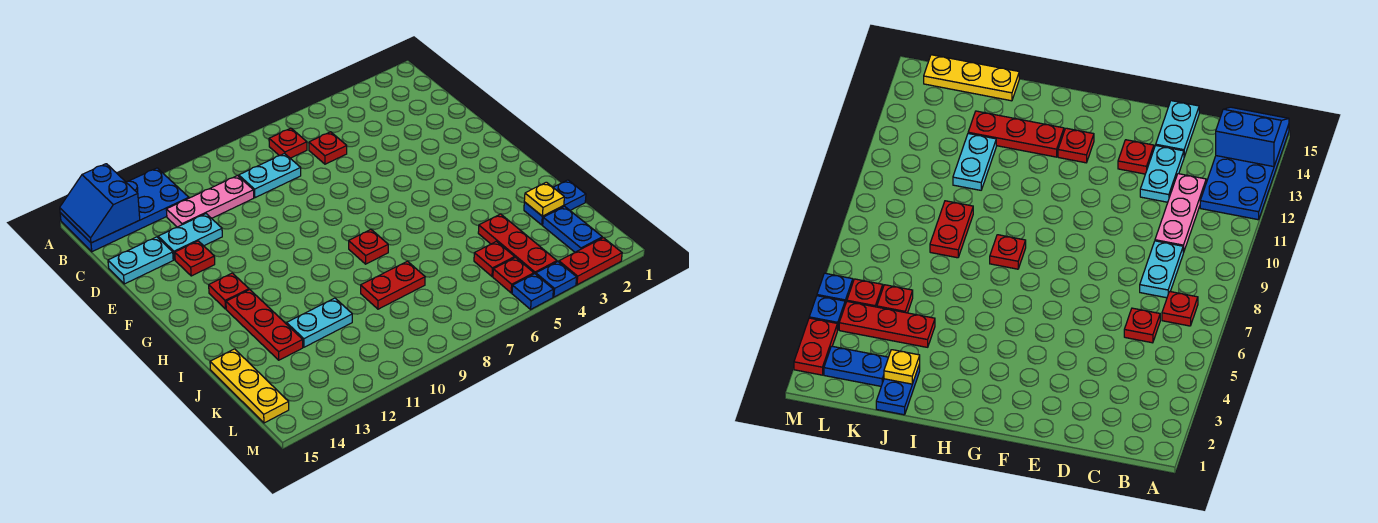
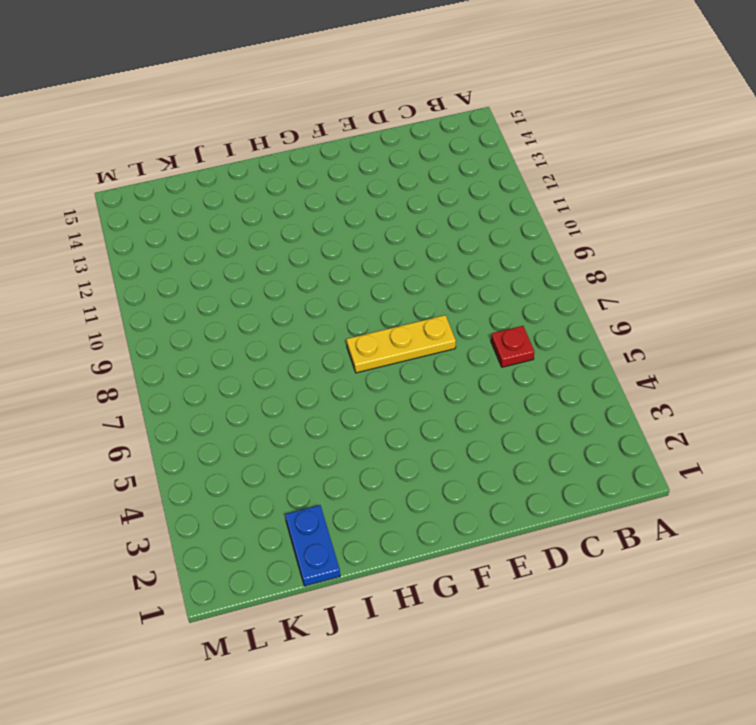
yellow plate E7:G7 level 1 -> yellow plate J15:L15 level 1
none -> blue plate A12:B15 level 1
none -> red plate B7 level 1
none -> cyan plate C8:C9 level 1

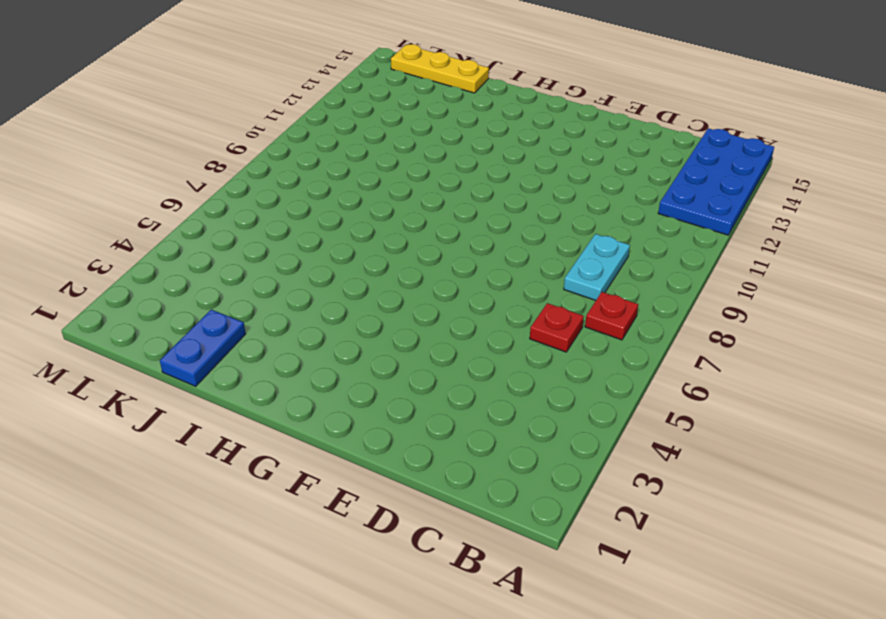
none -> pink plate C10:C12 level 1
none -> cyan plate D12:D13 level 1
none -> cyan plate D14:D15 level 1

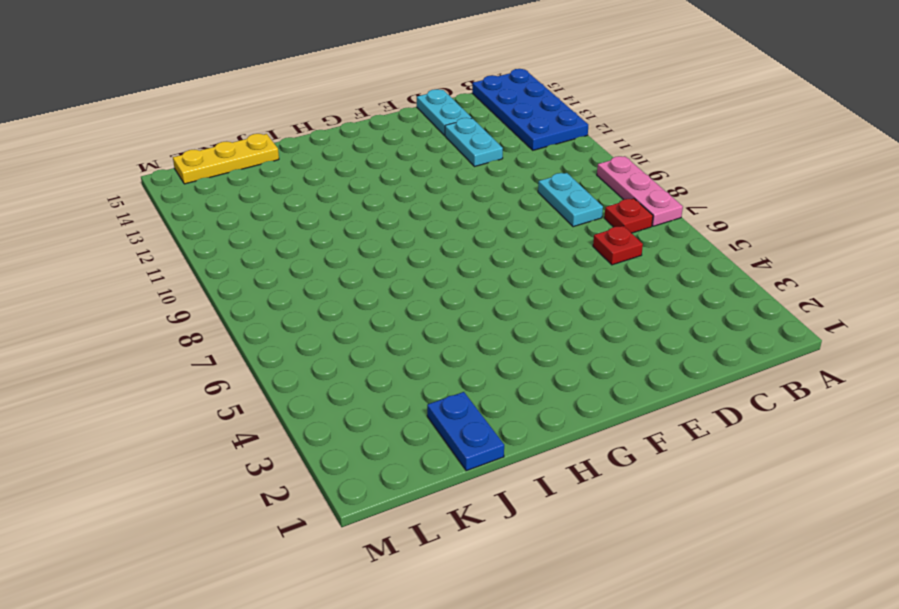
pink plate A7:A9 level 1 -> pink plate C10:C12 level 1
none -> red plate E13 level 1
none -> red plate G13 level 1
none -> red plate H8 level 1

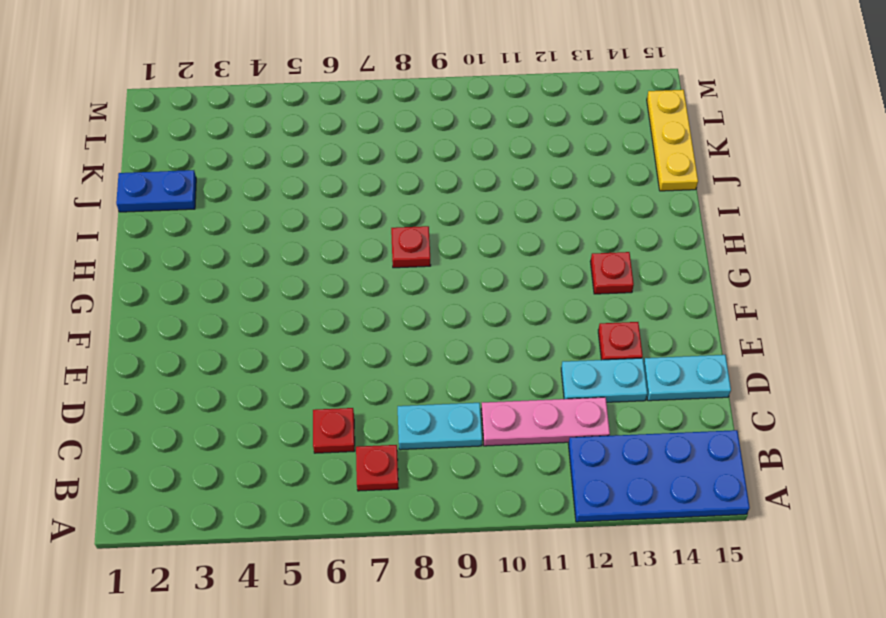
none -> red plate H13:J13 level 1
none -> red plate J4:L4 level 1
none -> red plate J8:J9 level 1

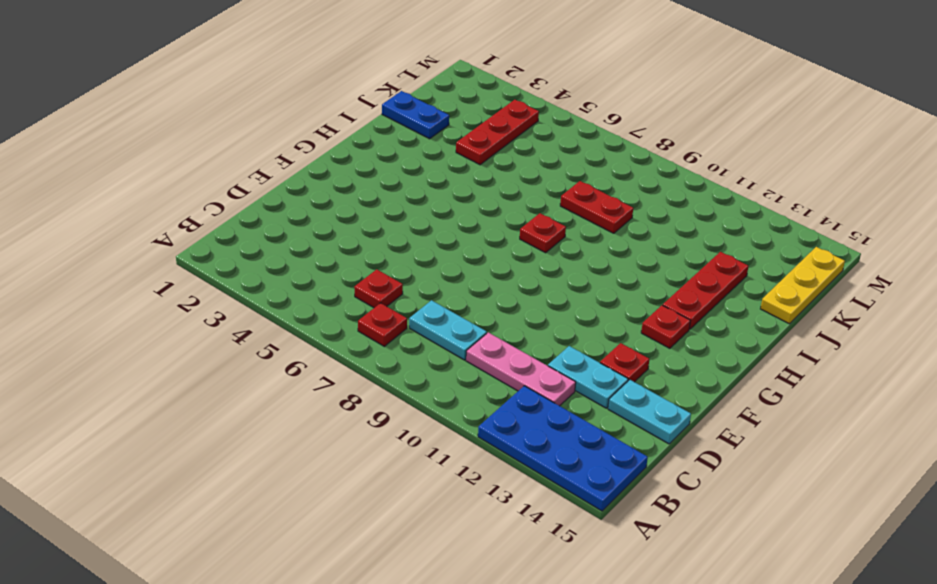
none -> cyan plate J11:J12 level 1
none -> blue plate K2:L2 level 1
none -> red plate K5 level 1

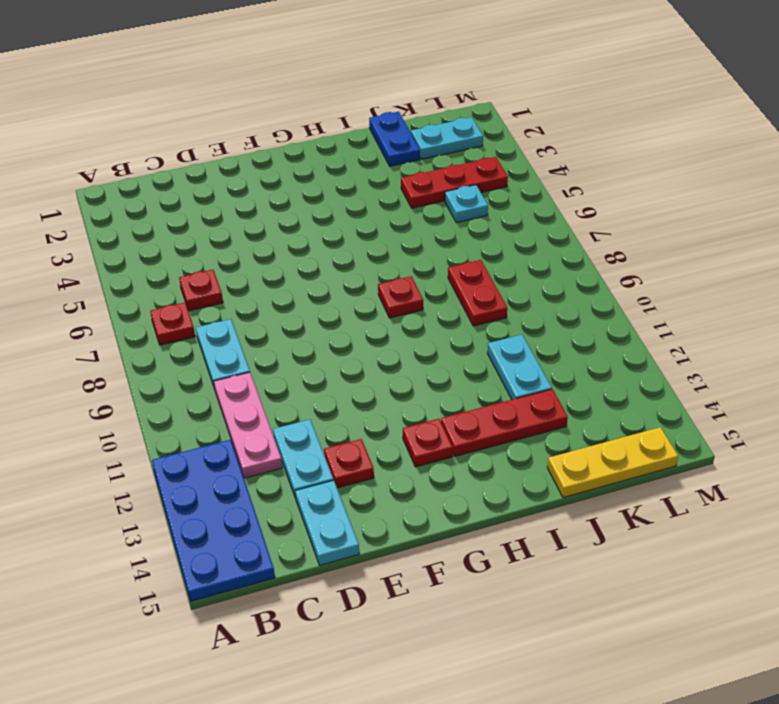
cyan plate K2:L2 level 1 -> blue plate K2:L2 level 1
cyan plate K5 level 1 -> red plate K5 level 1
none -> red plate L5 level 1
none -> red plate M2:M3 level 1
none -> blue plate M4 level 1

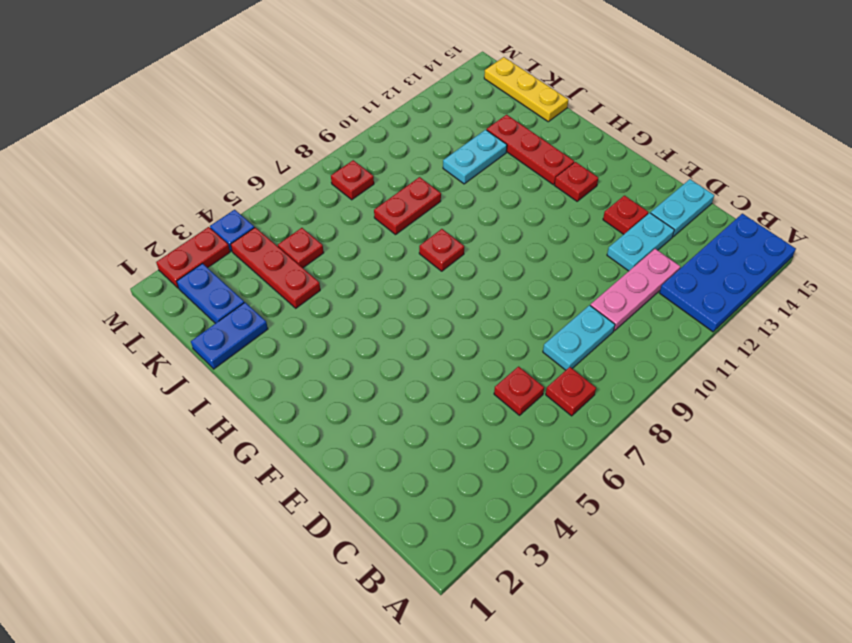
red plate L8 level 1 -> red plate L5 level 1
none -> blue plate M5 level 1
none -> blue slope A14:B15 level 2 top 14
none -> yellow plate J2 level 2

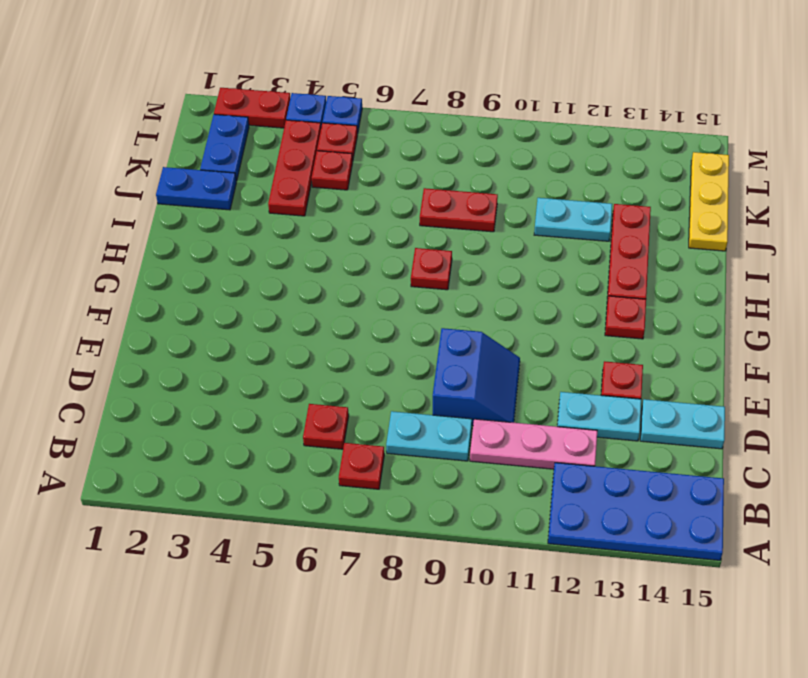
blue slope D9:E10 level 1 top 9 -> blue slope A14:B15 level 2 top 14
none -> yellow plate J2 level 2

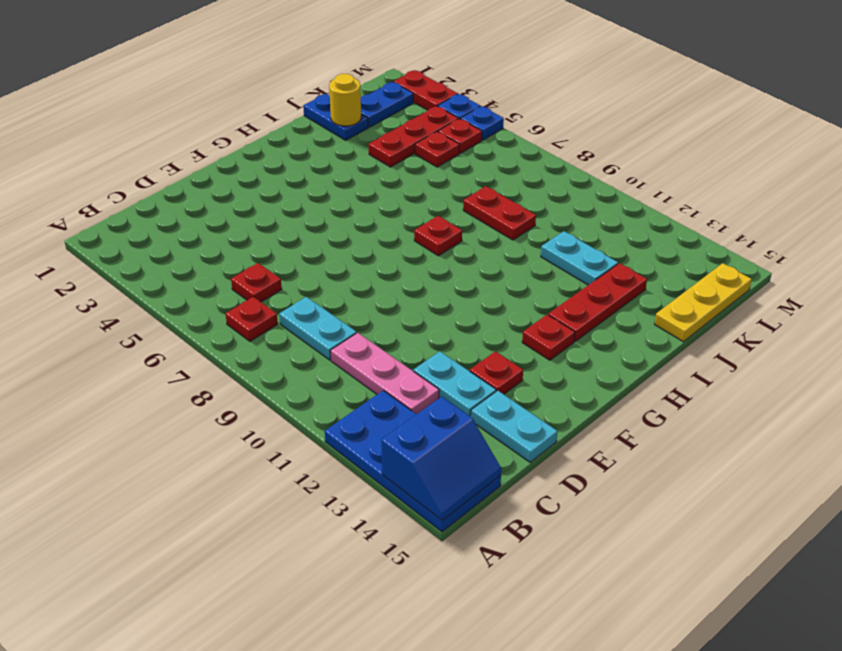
yellow round brick J2 level 2 -> yellow plate J2 level 2

